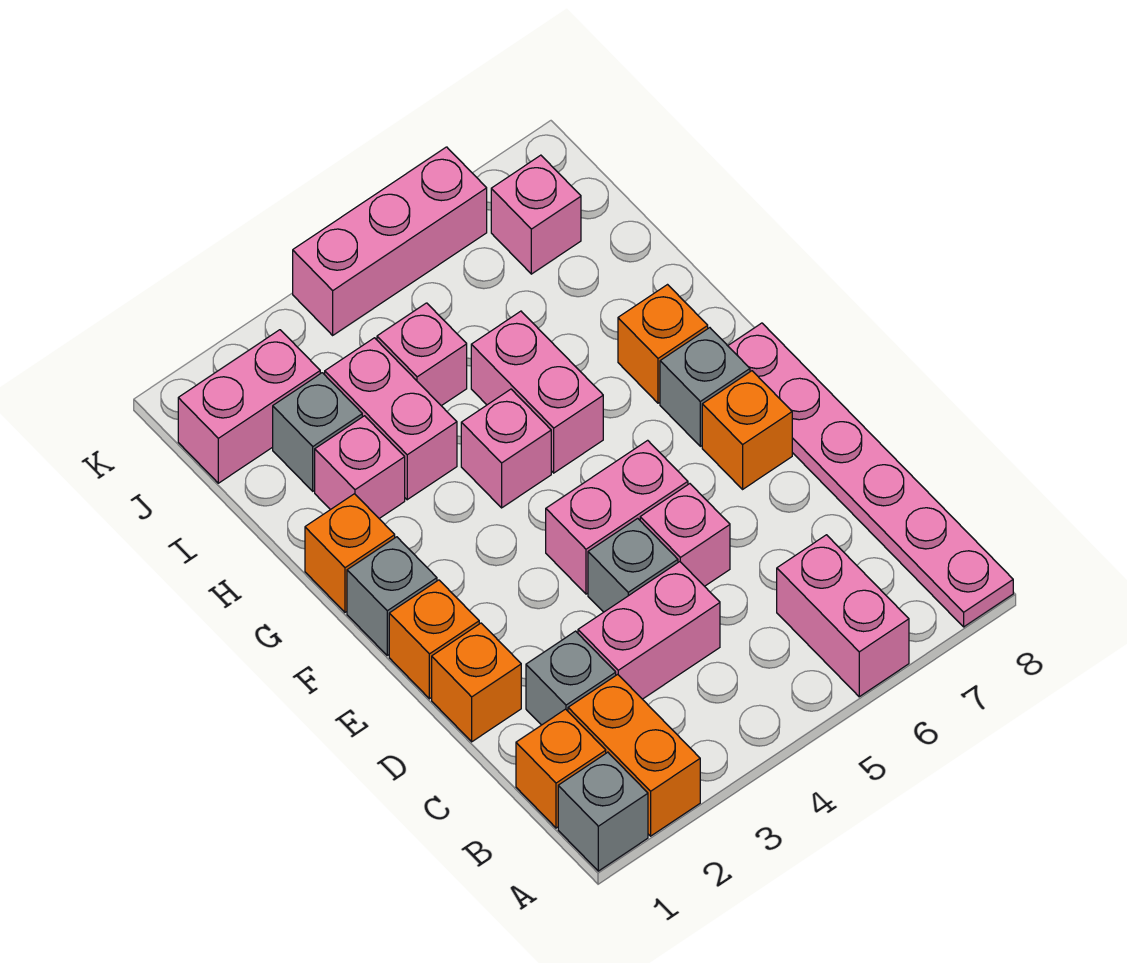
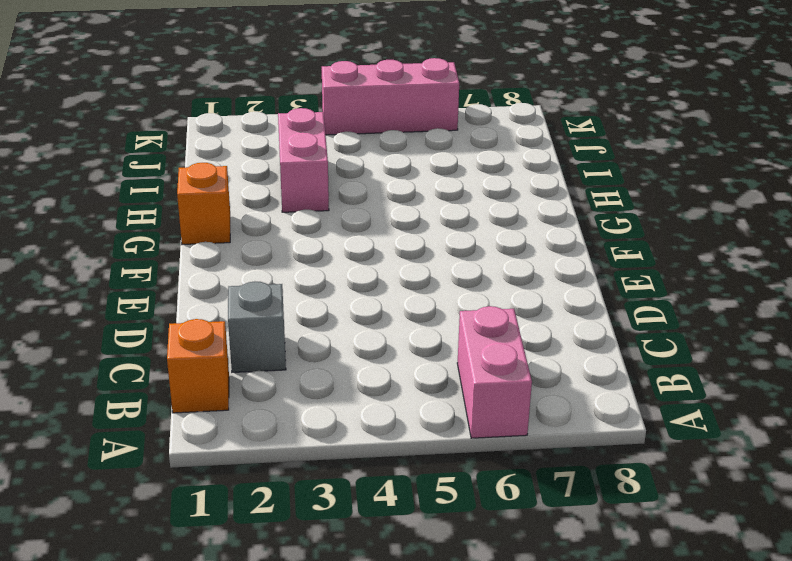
none -> grey brick A1 level 1
none -> orange brick A2:B2 level 1
none -> pink plate A8:F8 level 1

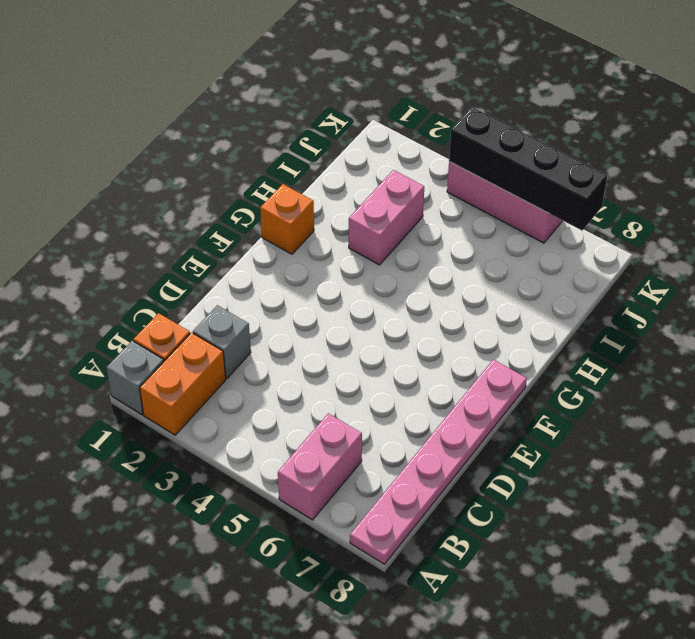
black brick K4:K7 level 2 -> none
none -> pink brick C3:C4 level 1
none -> orange brick D1 level 1
none -> grey brick D4 level 1

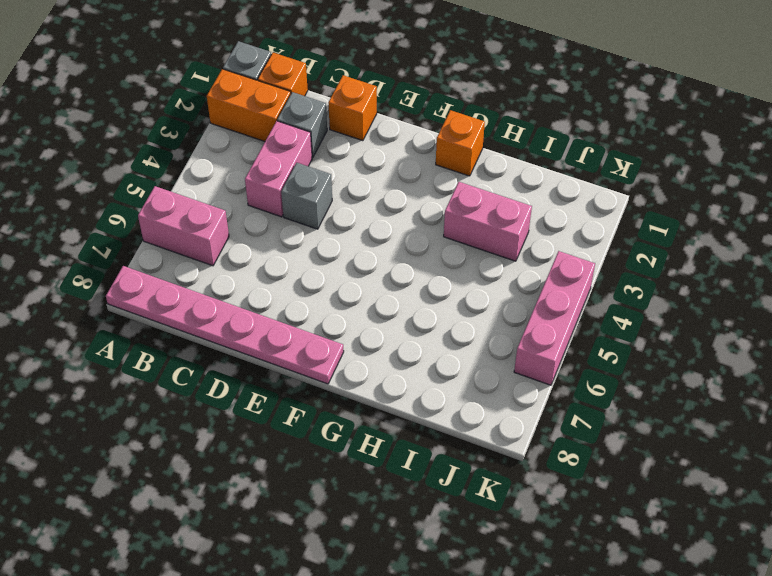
none -> pink brick D5 level 1
none -> orange brick E1 level 1
none -> pink brick E4:E5 level 1

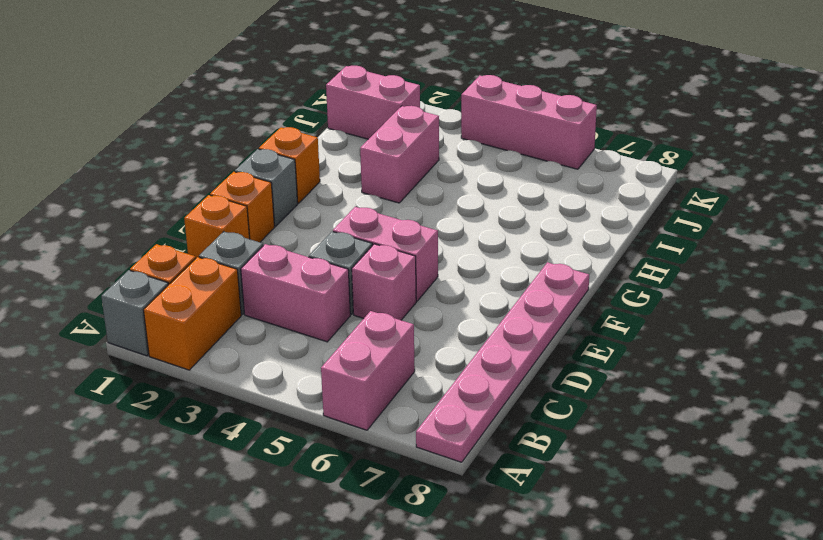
none -> orange brick E7 level 1
none -> grey brick F7 level 1
none -> pink brick G4 level 1

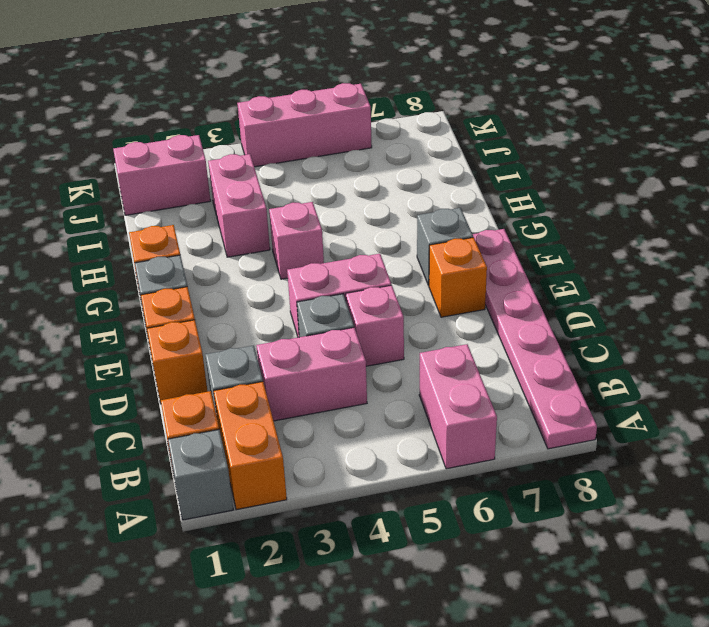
none -> pink brick G5:H5 level 1
none -> orange brick G7 level 1
none -> pink brick H2 level 1

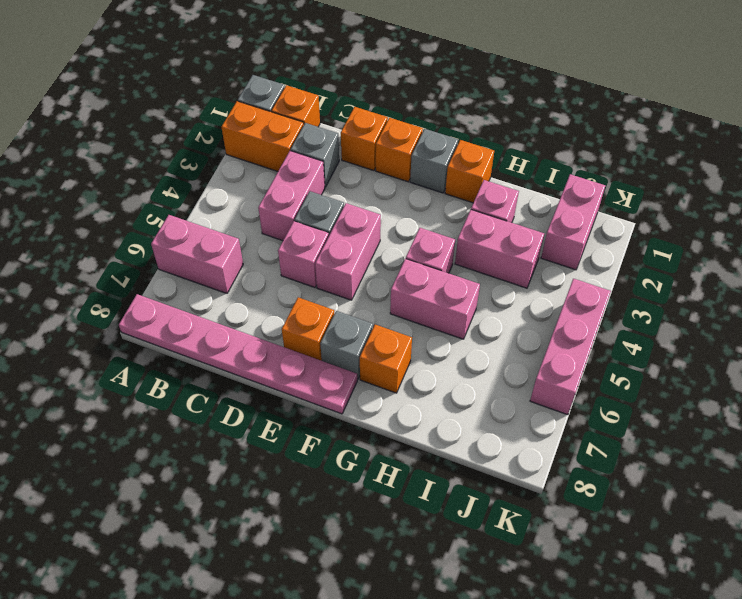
none -> grey brick I2 level 1
none -> pink brick I4 level 1
none -> pink brick J7 level 1

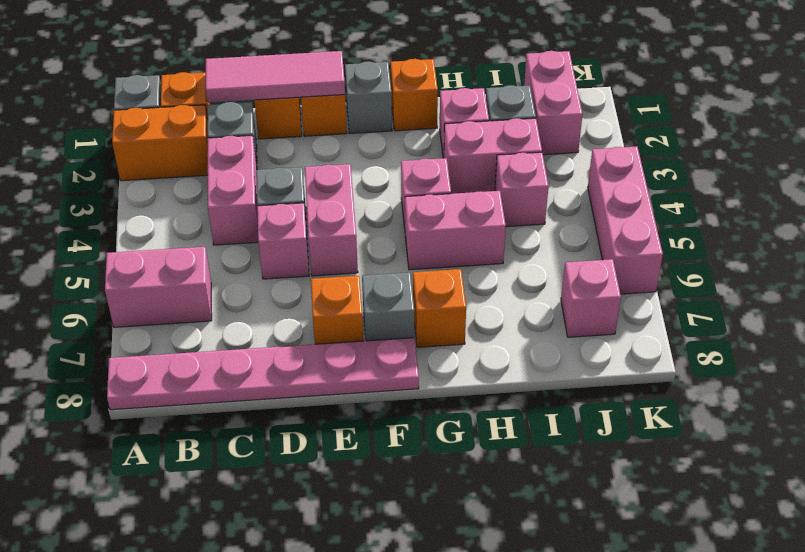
pink tile C1:E1 level 2 -> none

